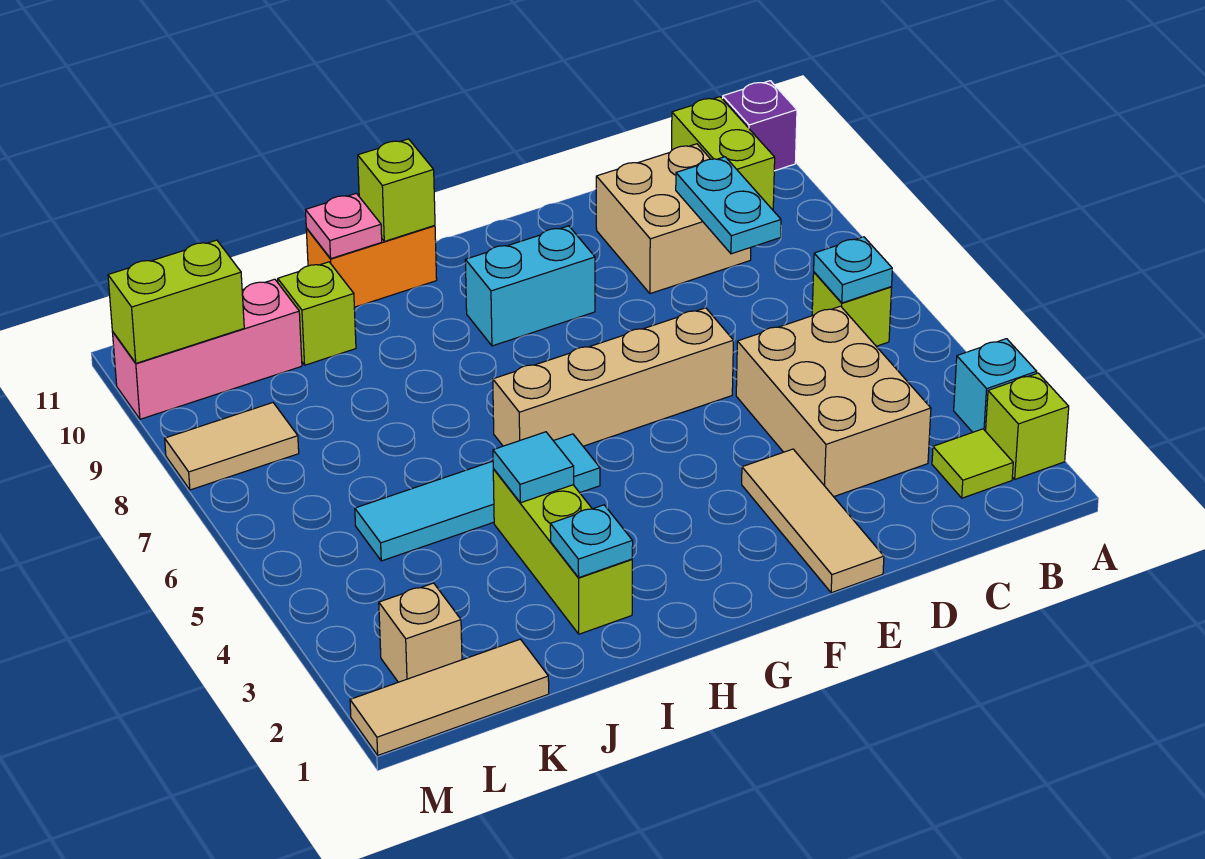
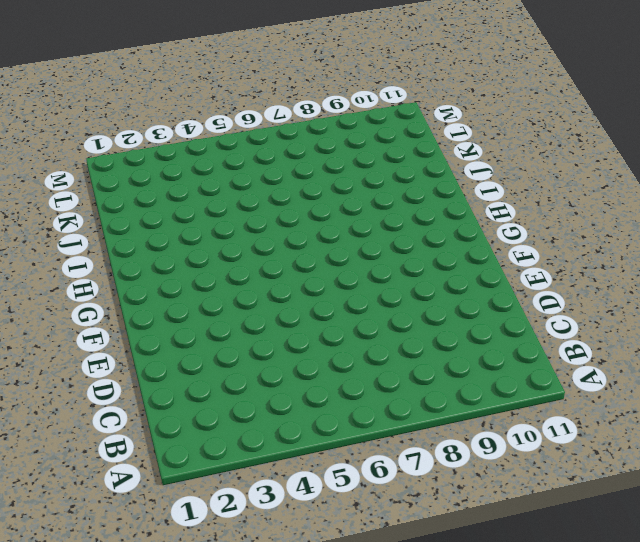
none -> lime brick A2 level 1
none -> cyan brick A3 level 1
none -> purple brick A11 level 1

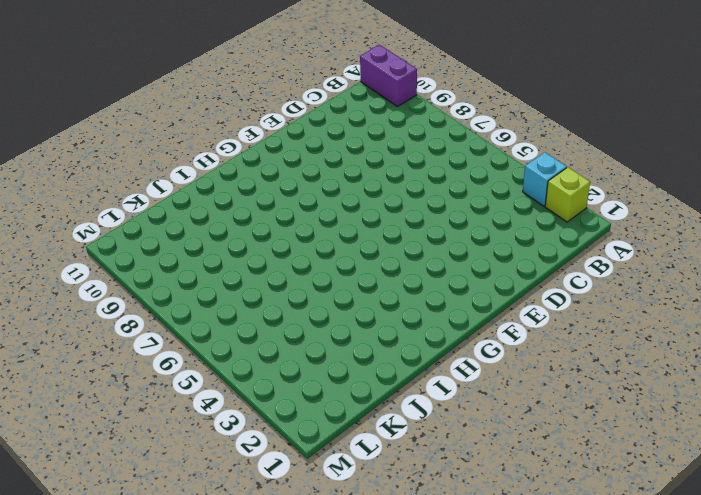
purple brick A10:A11 level 1 -> purple brick A11 level 1
none -> lime tile B2 level 1
none -> lime brick B6 level 1
none -> lime brick B10:B11 level 1

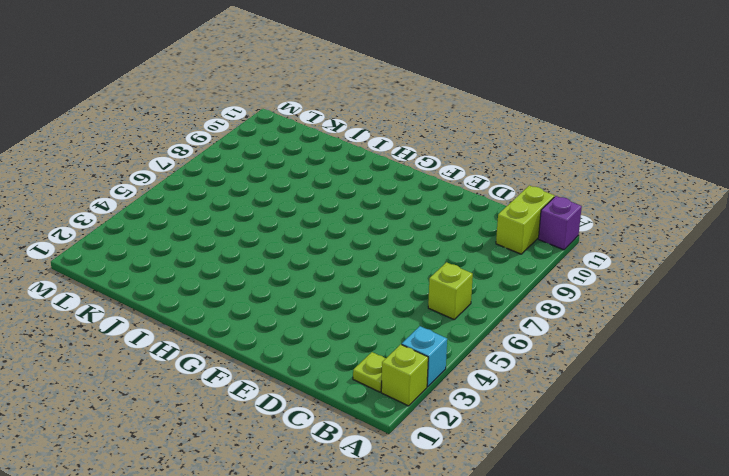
lime plate B2 level 1 -> lime tile B2 level 1
none -> tan brick C3:D5 level 1
none -> tan brick C9:D10 level 1
none -> tan tile E1:E3 level 1

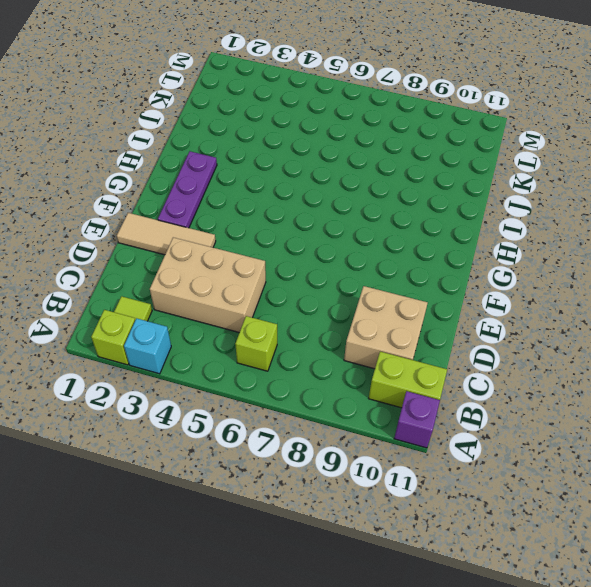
purple plate F2:H2 level 1 -> none
none -> tan brick E6:H6 level 1
none -> cyan brick F9:G9 level 1
none -> cyan tile H5:K5 level 1

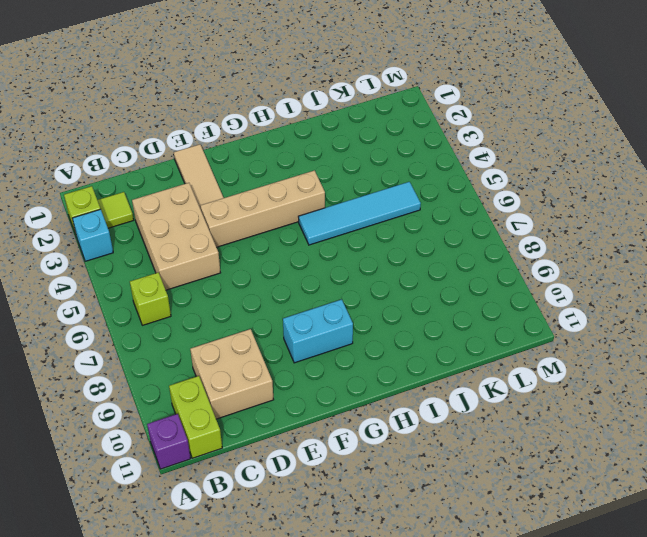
tan brick E4:H4 level 1 -> tan brick E6:H6 level 1
none -> orange brick H11:I11 level 1
none -> lime brick I2:I4 level 1
none -> lime brick J10 level 1

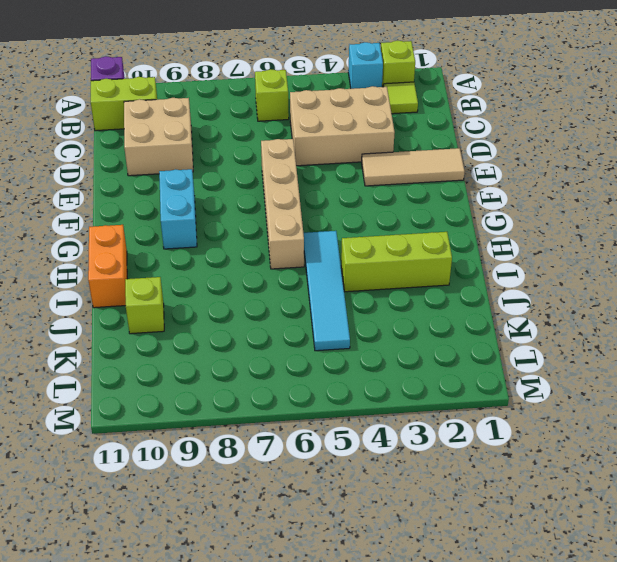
none -> tan tile K1:M1 level 1
none -> pink brick K10:M10 level 1
none -> tan brick L2 level 1

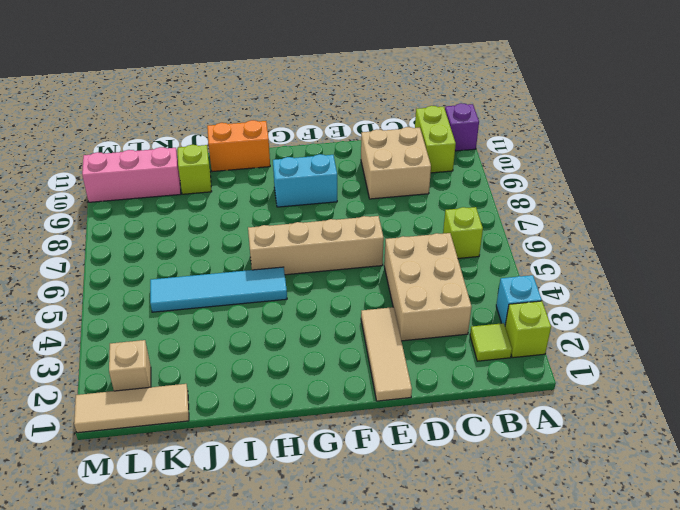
none -> lime brick I2:I4 level 1
none -> tan tile L8:M8 level 1
none -> cyan plate B6 level 2

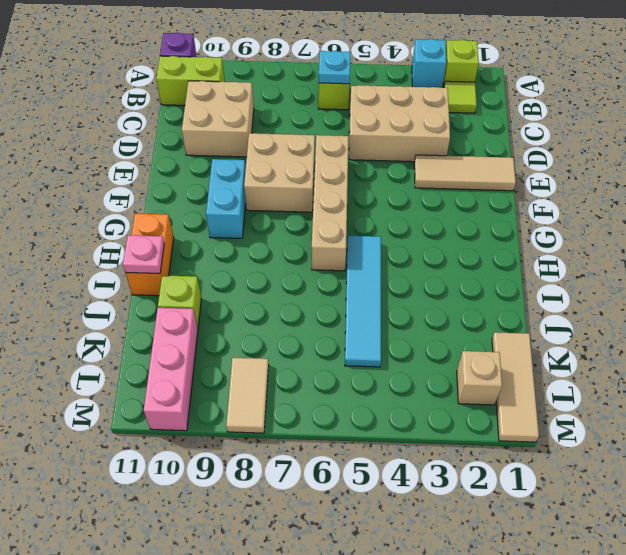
tan brick E7:F8 level 1 -> none
none -> lime brick I2:I4 level 1
none -> cyan plate C8:C9 level 2
none -> lime brick H11 level 2

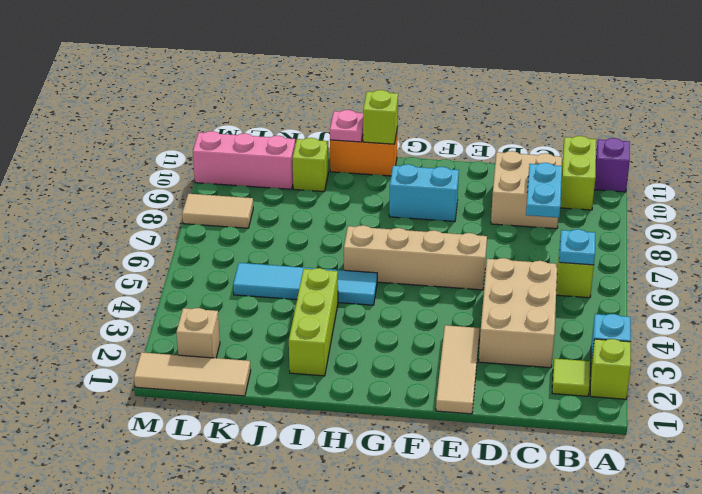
none -> cyan plate I2 level 2
none -> cyan tile I4 level 2
none -> lime brick L10:M10 level 2

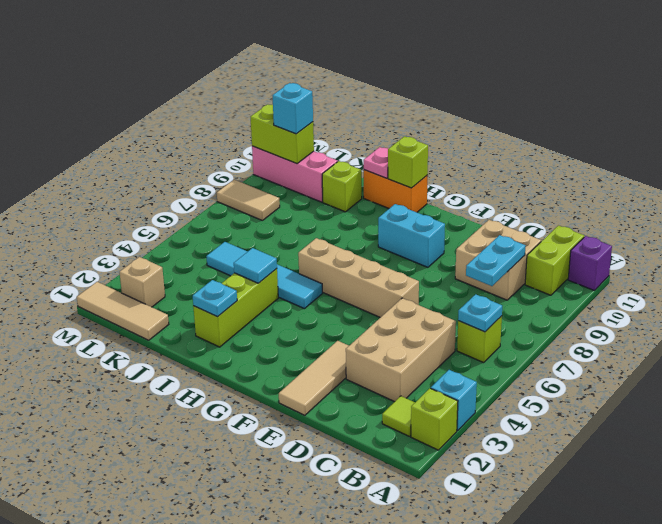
cyan brick L10 level 3 -> none

